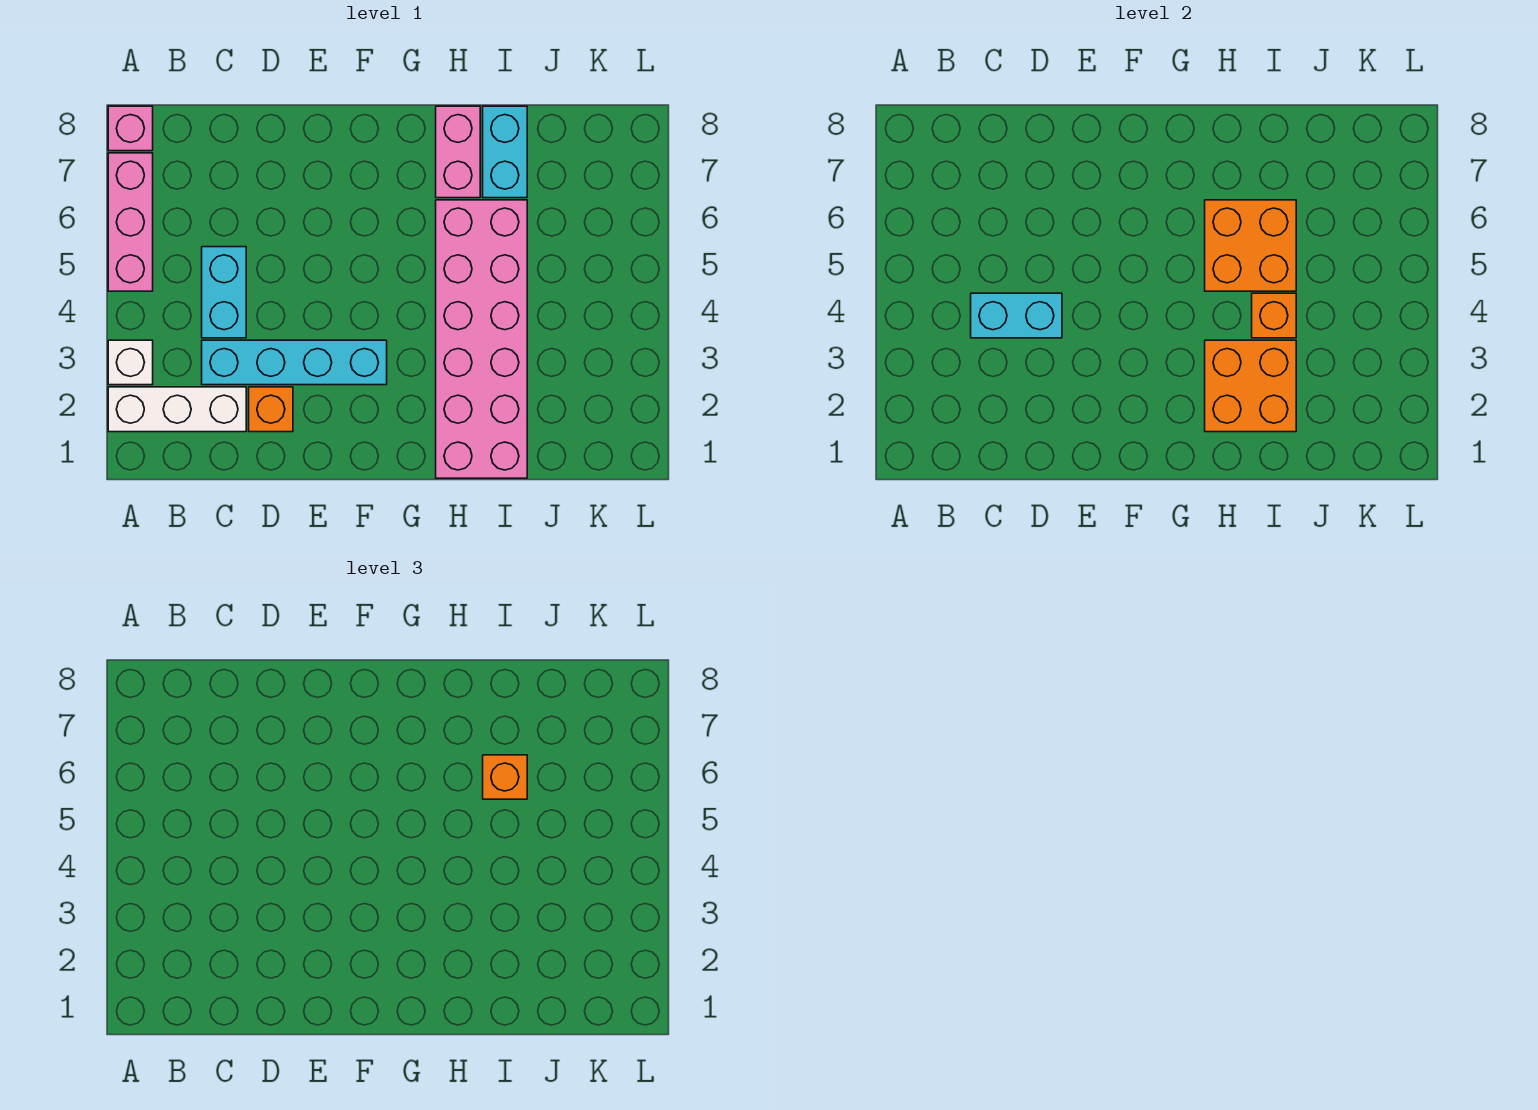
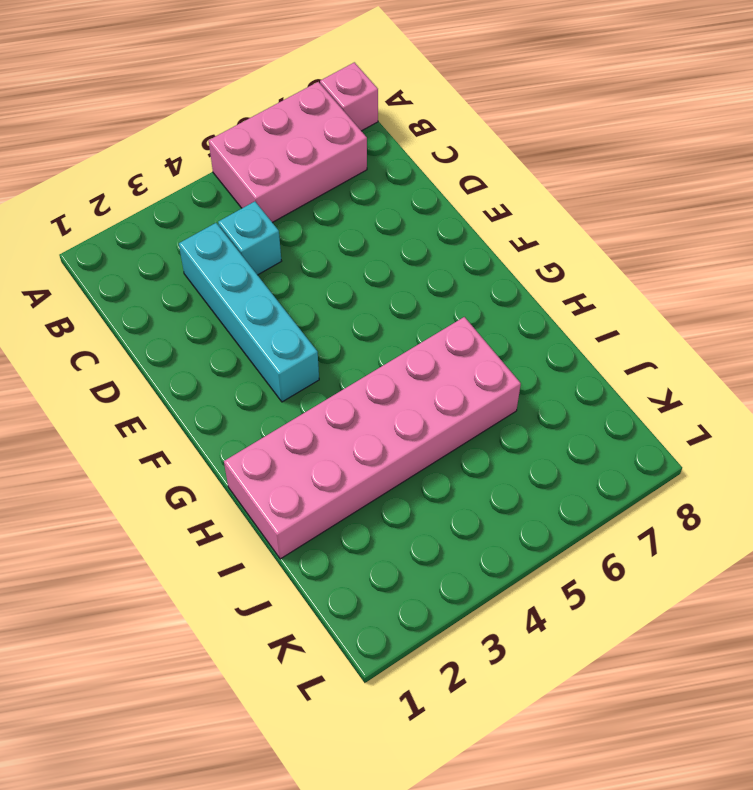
pink brick A5:B7 level 1 -> pink brick A5:A7 level 1
cyan brick C4 level 1 -> cyan brick C4:C5 level 1
none -> white brick A2:C2 level 1
none -> white brick A3 level 1
none -> orange brick D2 level 1

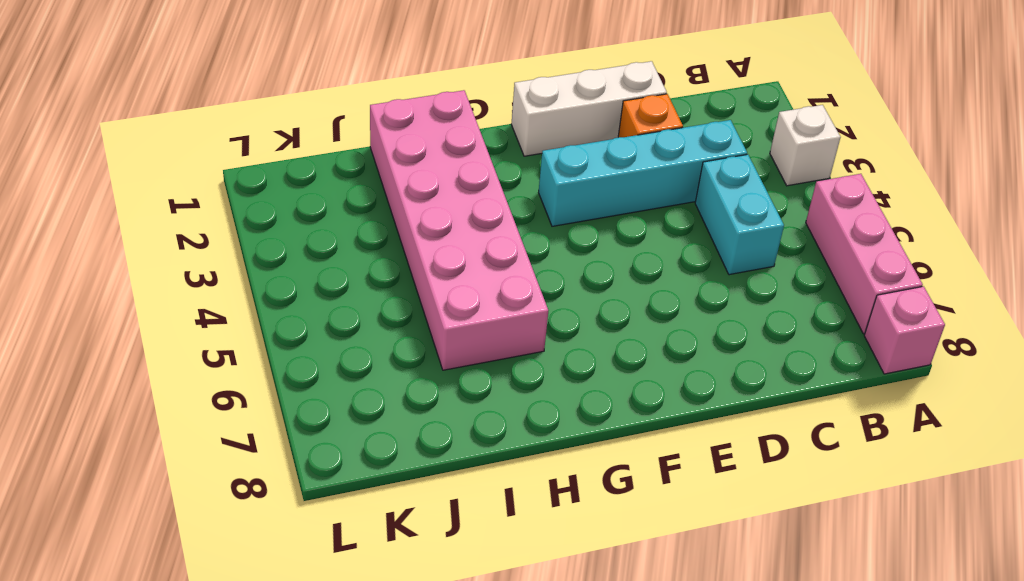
white brick D1:F1 level 1 -> white brick A2:C2 level 1
none -> pink brick H7:H8 level 1
none -> cyan brick I7:I8 level 1
none -> cyan brick C4:D4 level 2

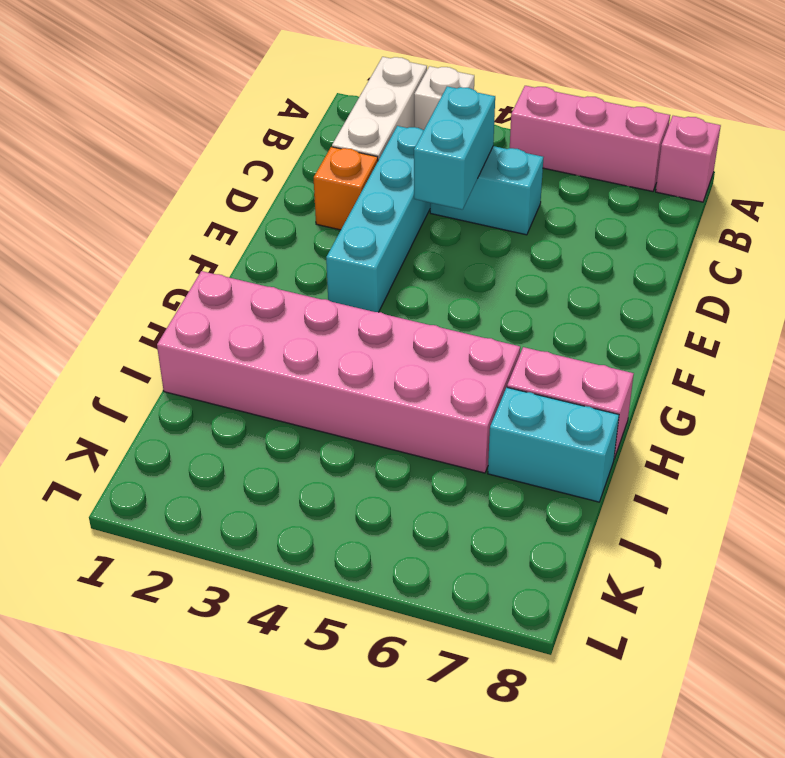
none -> orange brick H2:I3 level 2
none -> orange brick H5:I6 level 2
none -> orange brick I4 level 2

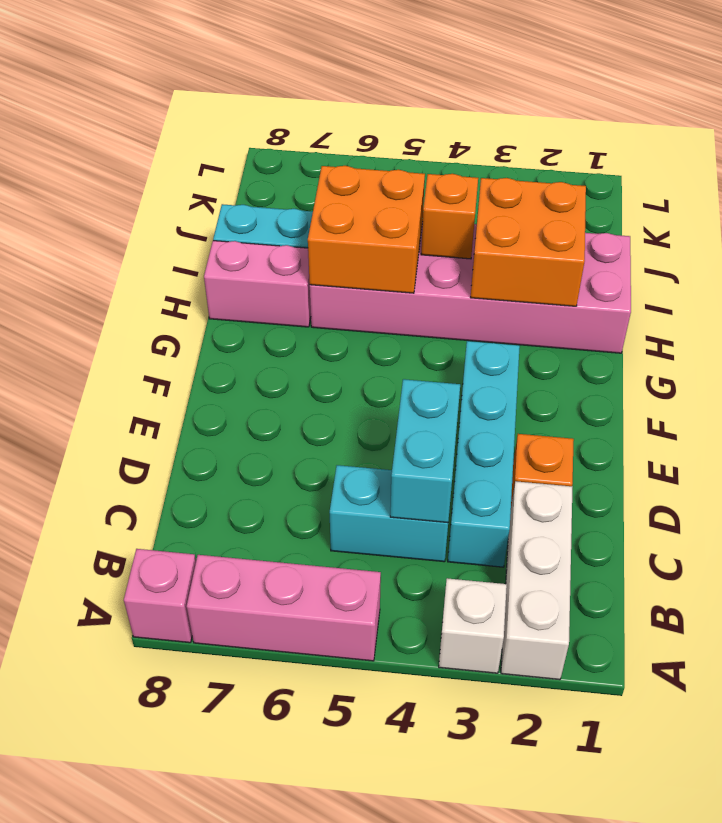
none -> orange brick I6 level 3

